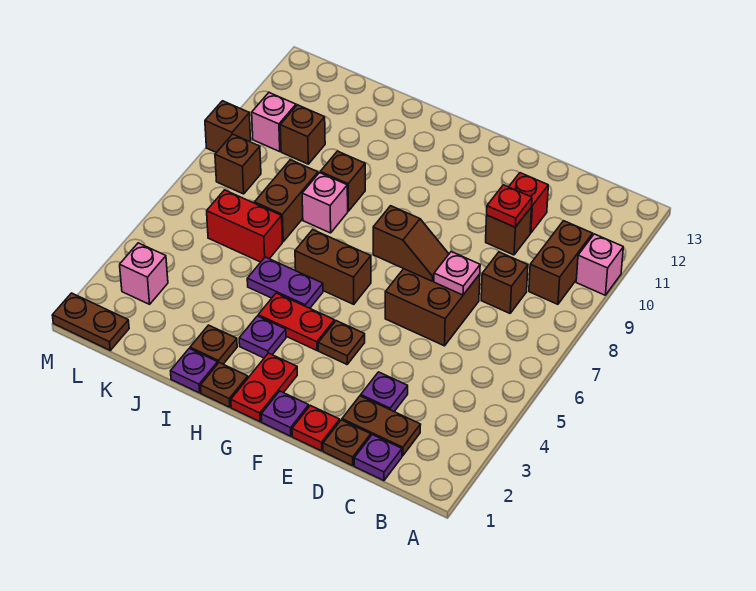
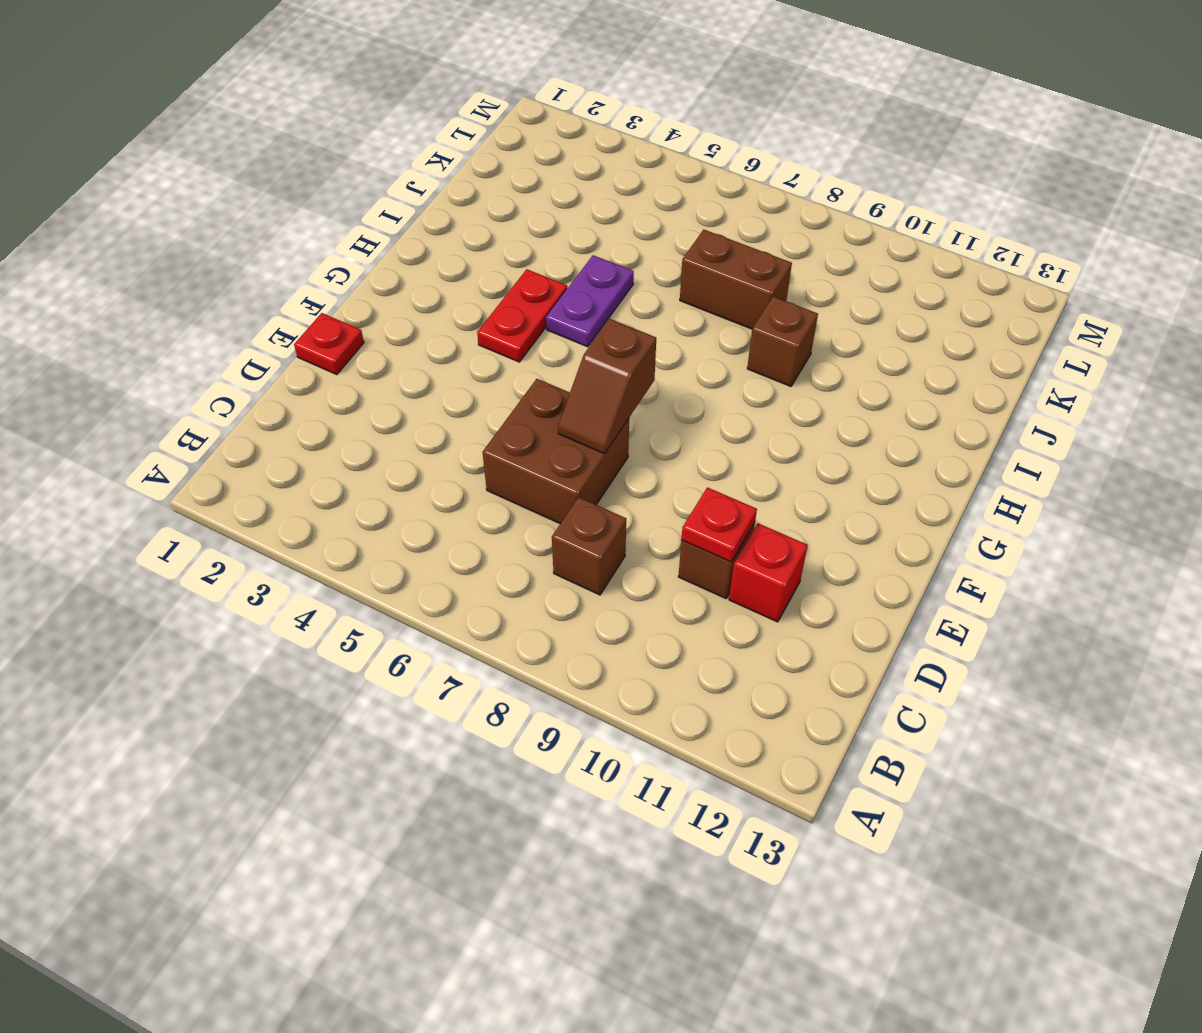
none -> pink brick A10 level 1
none -> brown brick B9:B10 level 1
none -> purple plate C1 level 1
none -> brown plate C2:D2 level 1

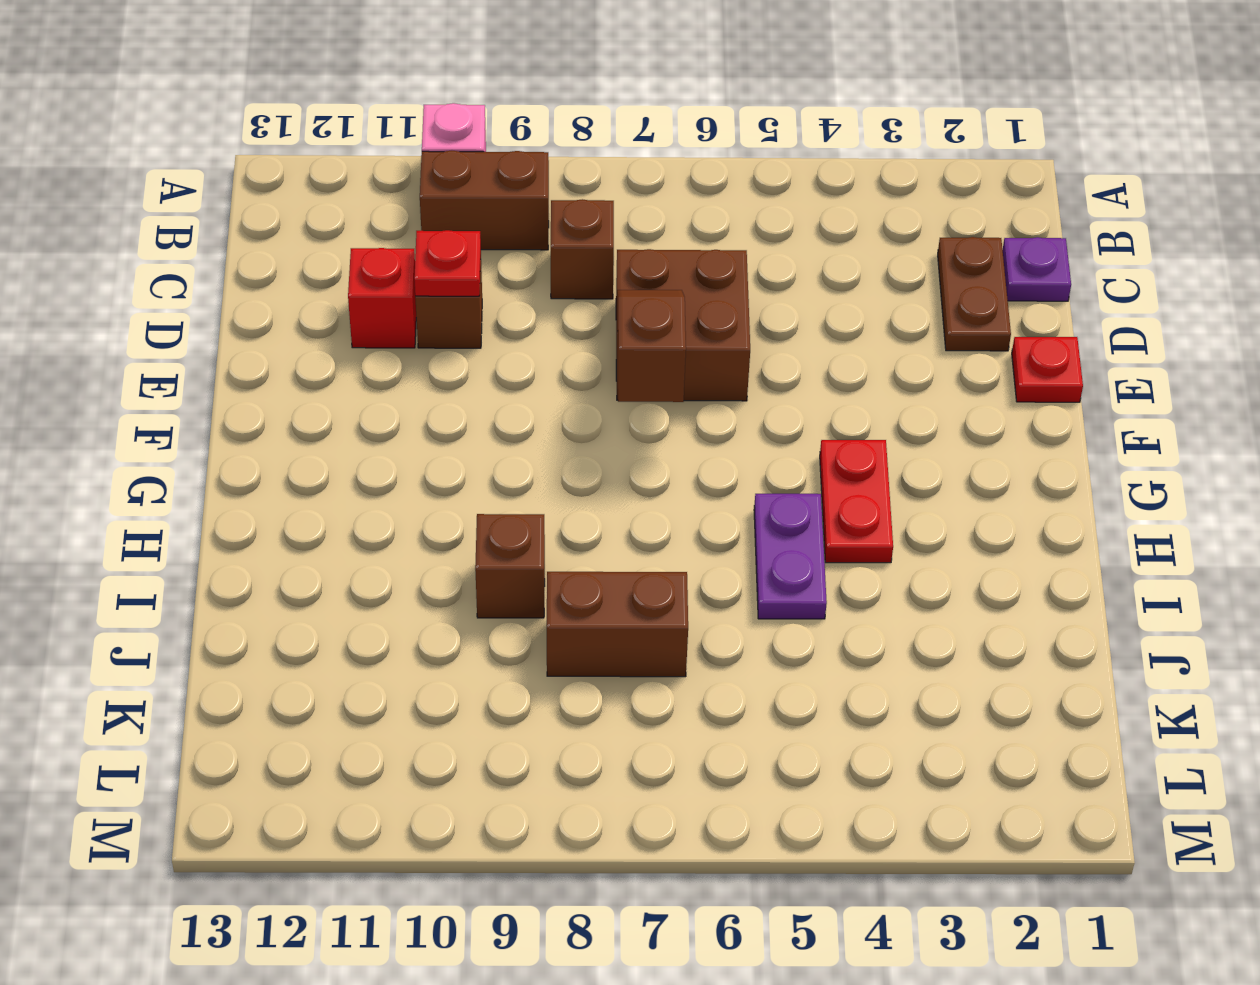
none -> brown plate D1 level 1
none -> purple plate D3 level 1
none -> purple plate F1 level 1
none -> brown plate F4 level 1

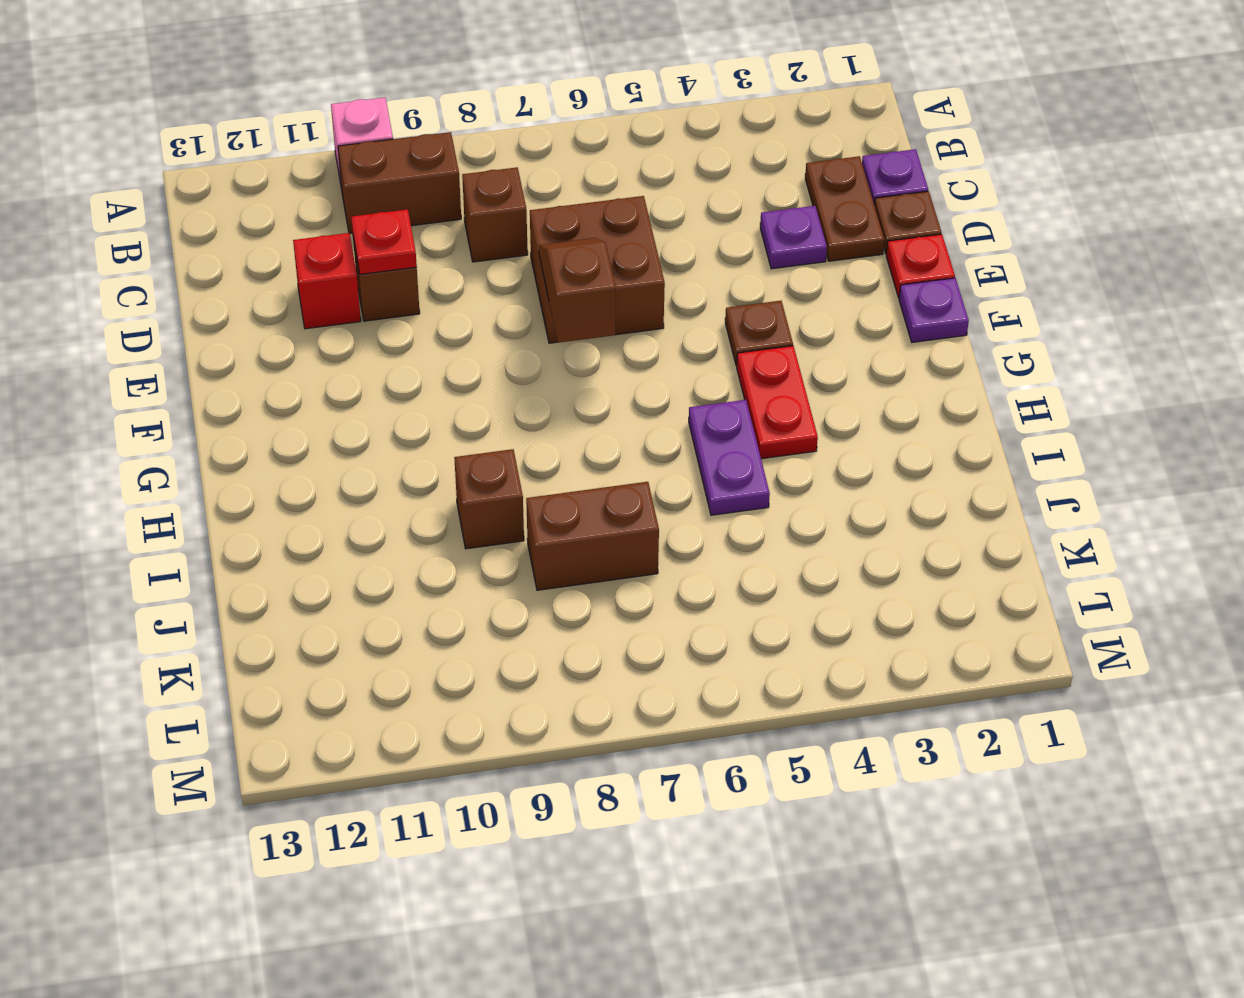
none -> red plate G1:G2 level 1
none -> brown brick G6:H6 level 1
none -> brown plate H1 level 1
none -> purple plate H3 level 1

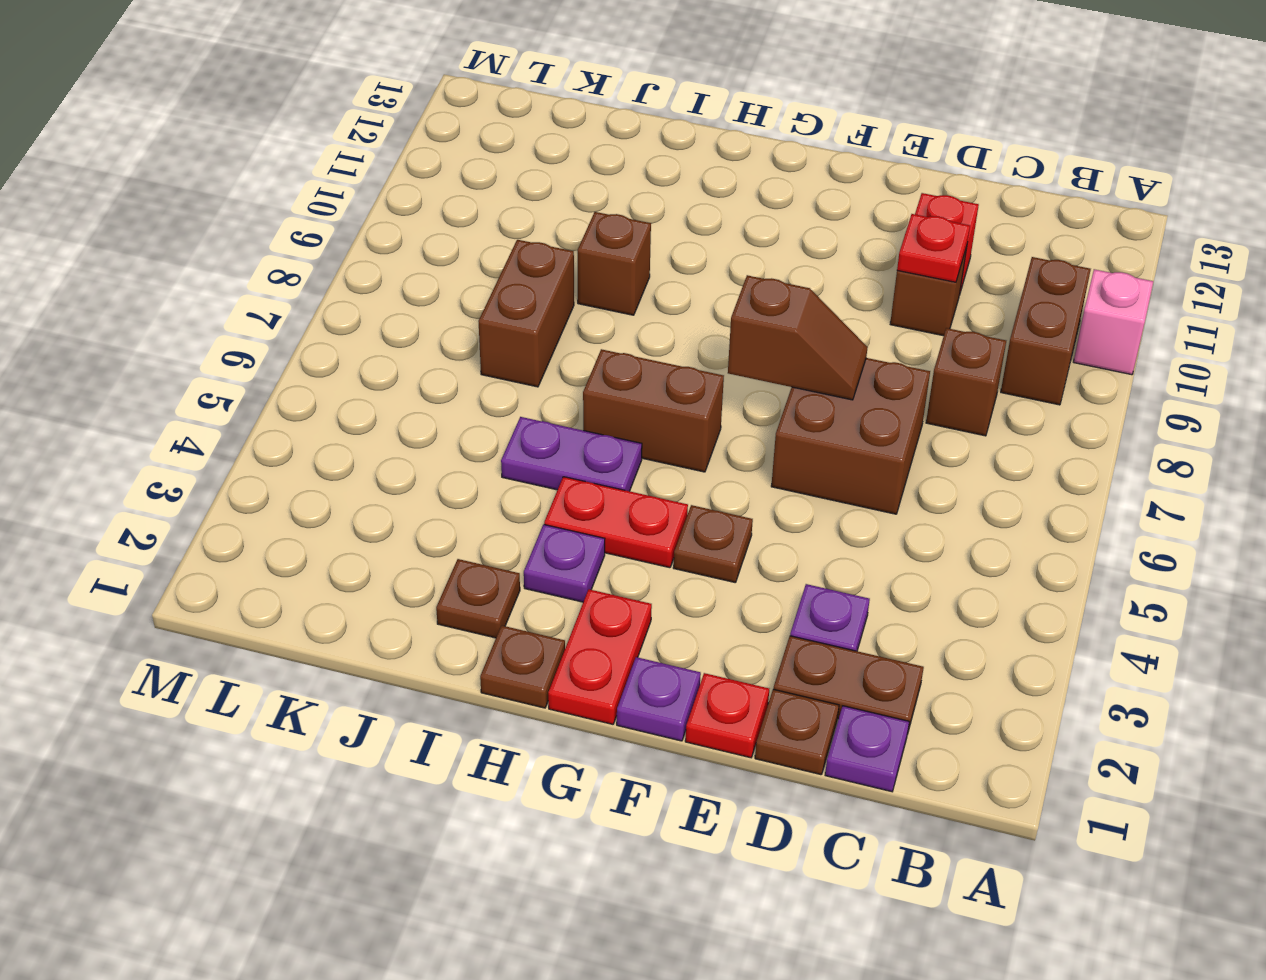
none -> purple plate I1 level 1
none -> pink brick I8 level 1
none -> red brick J6:K6 level 1
none -> brown brick K10 level 1

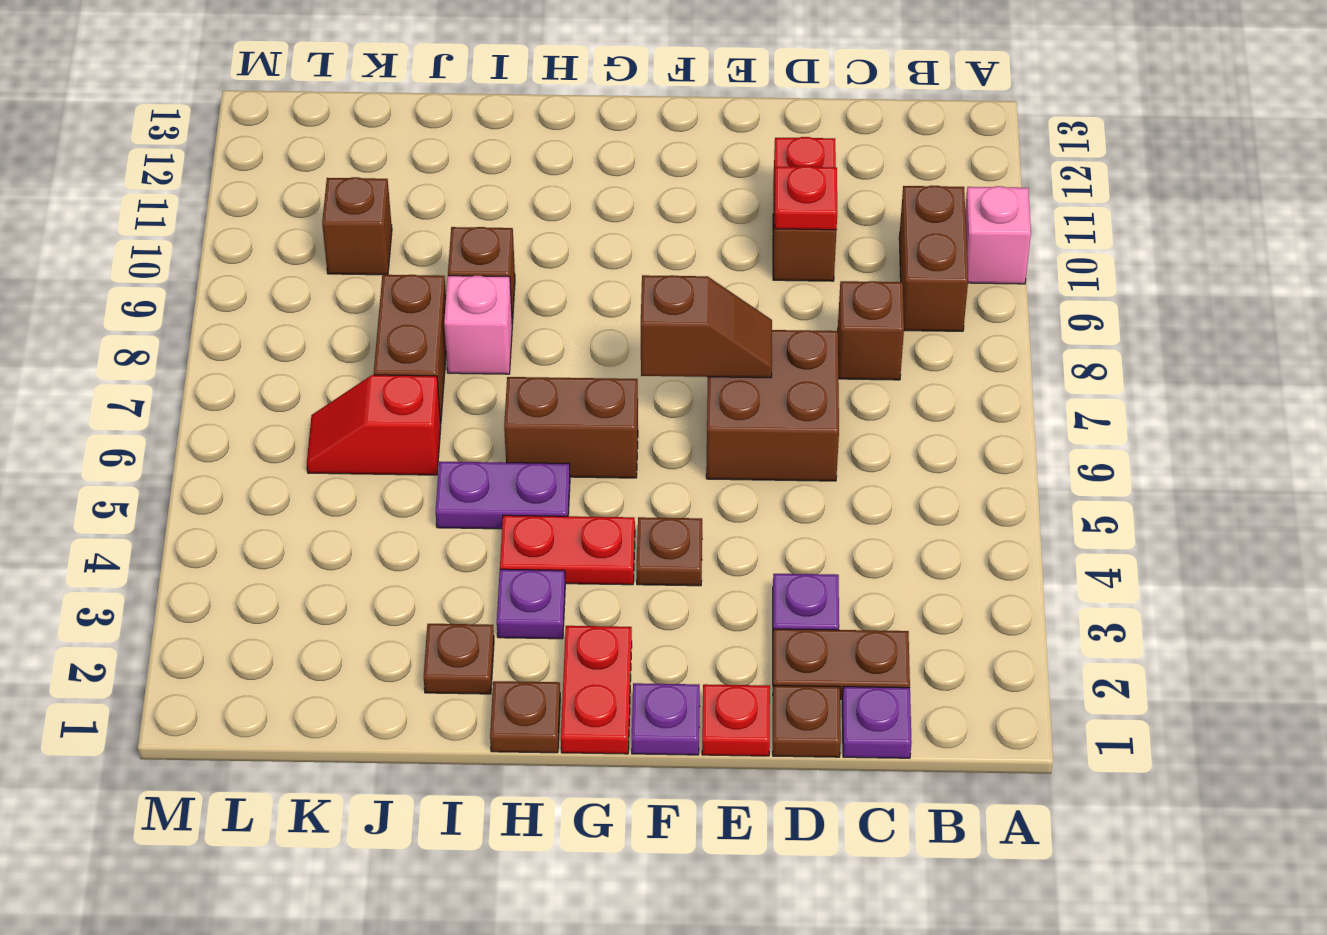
red slope J6:K6 level 1 top J -> red brick J6:K6 level 1
none -> purple plate I1 level 1
none -> brown plate L1:M1 level 1
none -> pink brick L3 level 1
none -> brown brick L8 level 1

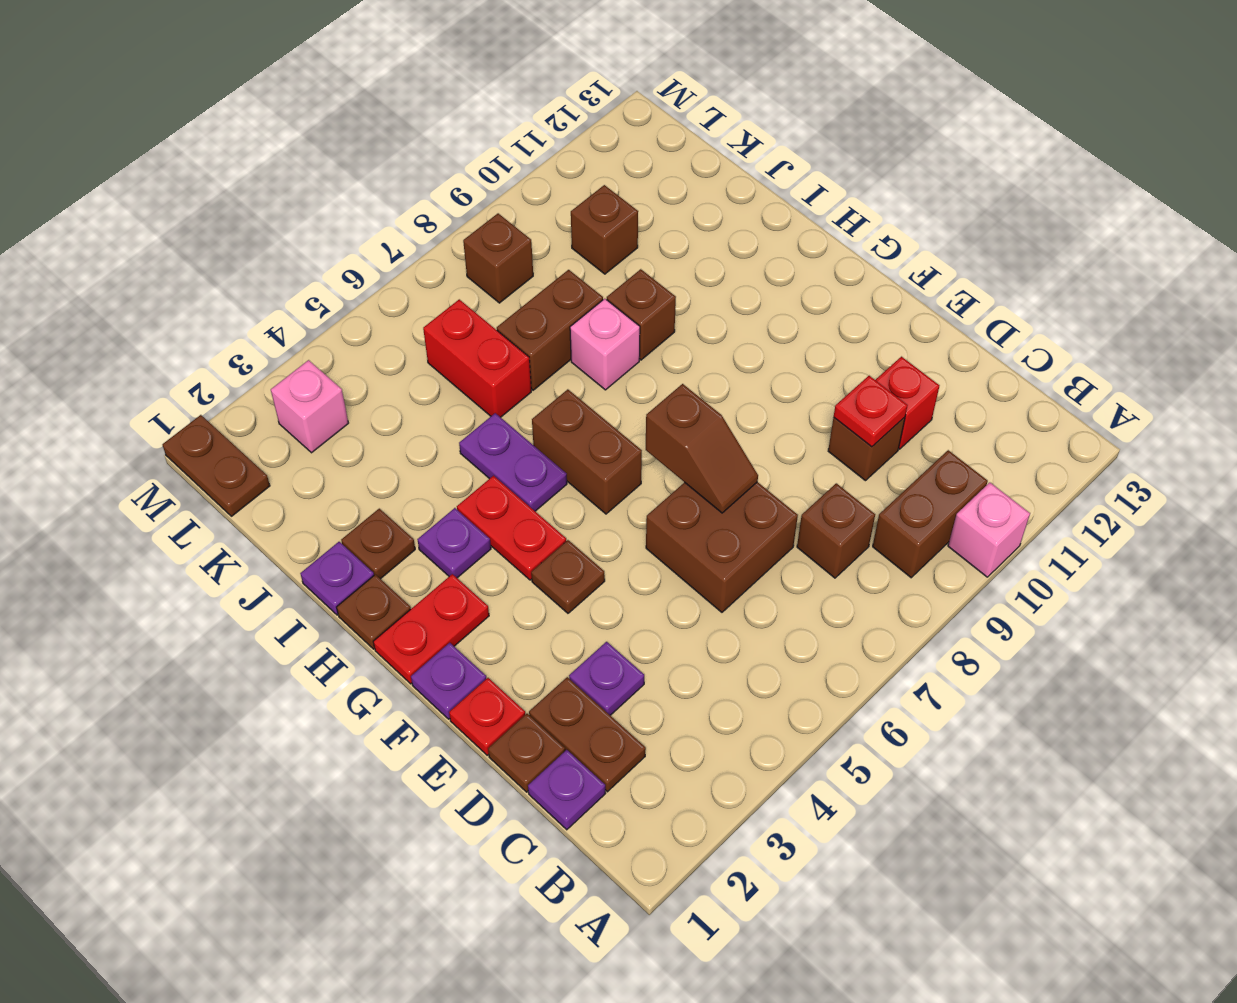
none -> pink brick L10 level 1
none -> brown brick M9 level 1
none -> pink plate D7 level 2

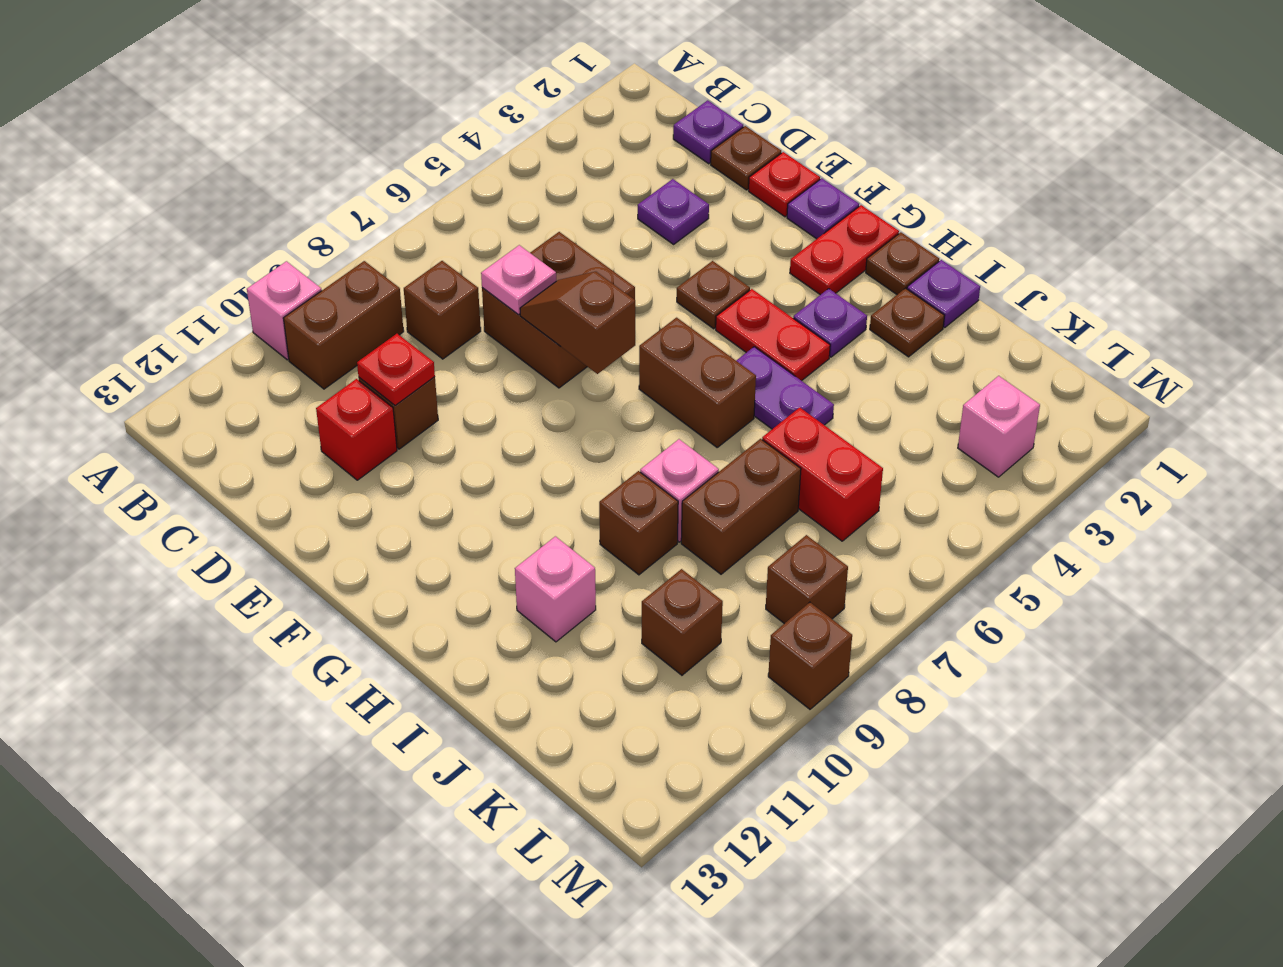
pink brick I11 level 1 -> pink brick L10 level 1
none -> brown plate C2:D2 level 1
none -> brown plate L1:M1 level 1

